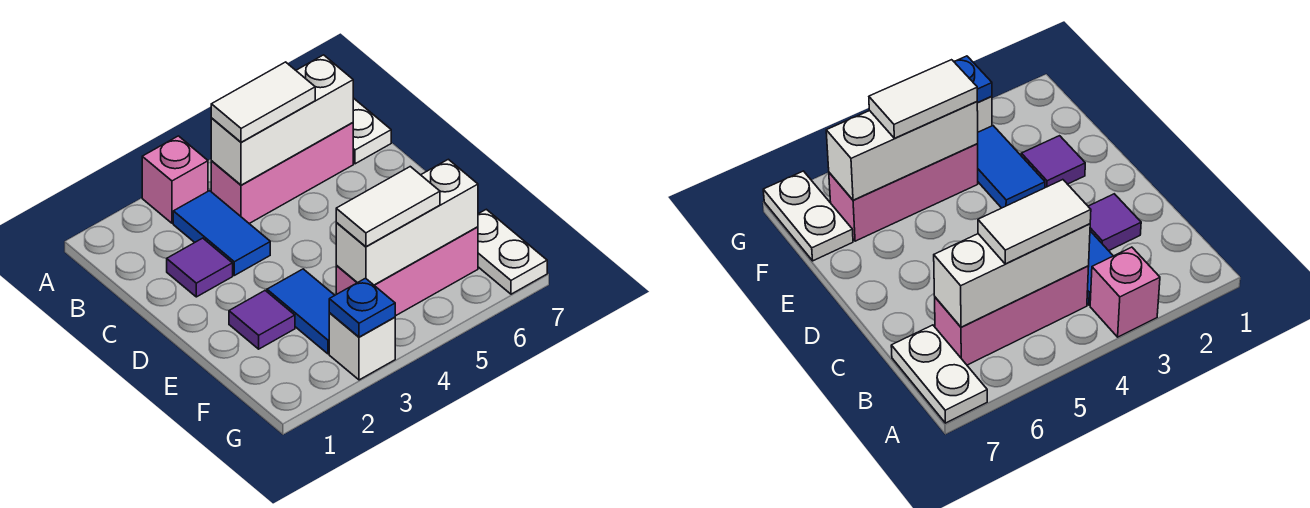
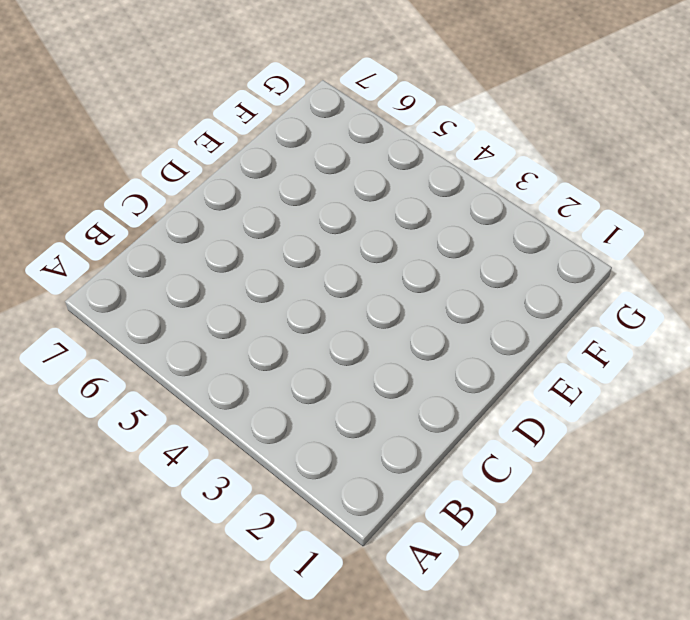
none -> pink brick A3 level 1
none -> white plate A7:B7 level 1
none -> blue tile B3:C3 level 1

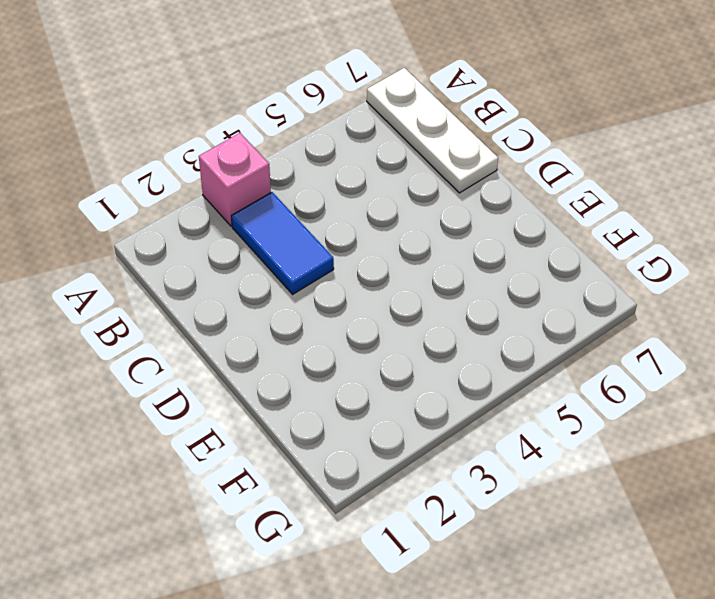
white plate A7:C7 level 1 -> white plate A7:B7 level 1
none -> pink brick B4:B6 level 1
none -> purple tile C2 level 1
none -> purple tile E2 level 1

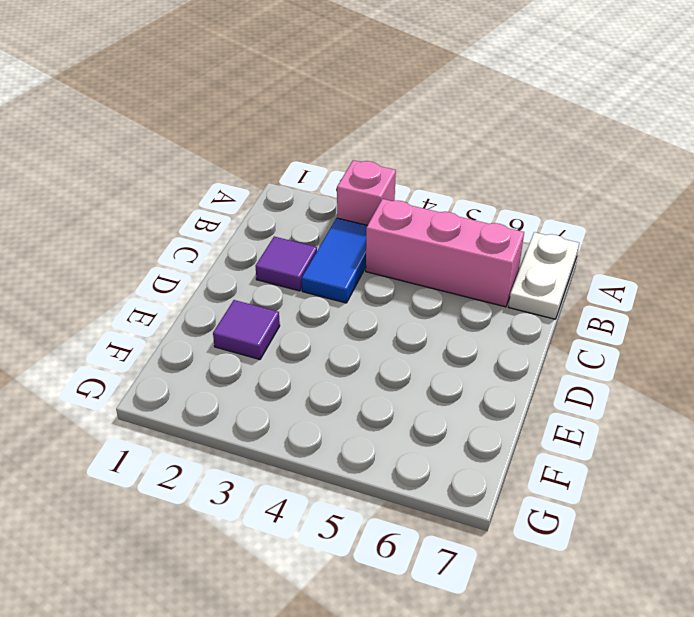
none -> blue tile E3:F3 level 1
none -> pink brick F4:F6 level 1
none -> white plate F7:G7 level 1

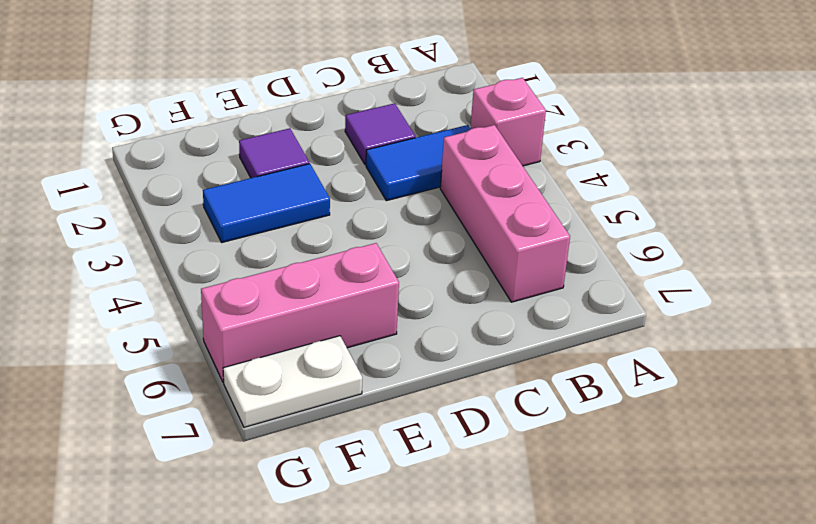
pink brick E6:G6 level 1 -> pink brick F4:F6 level 1
none -> white plate A7:B7 level 1
none -> white brick G3 level 1
none -> white brick B4:B6 level 2

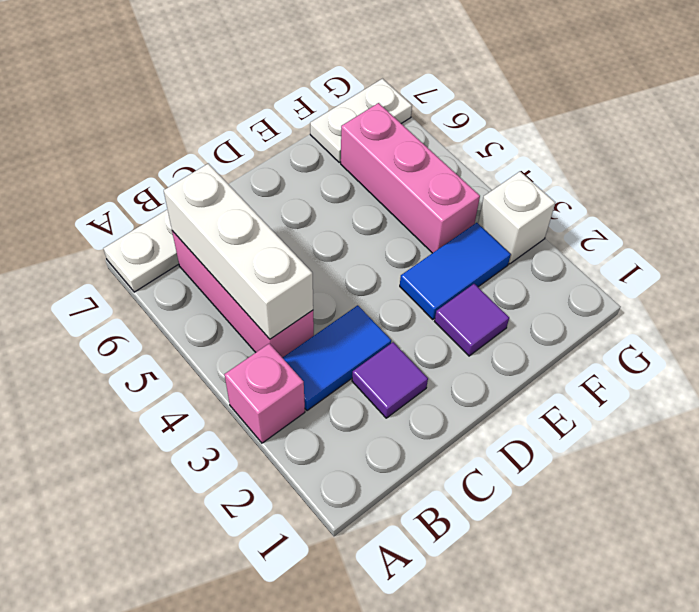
none -> white brick F4:F6 level 2
none -> blue plate G3 level 2
none -> white tile B4:B5 level 3

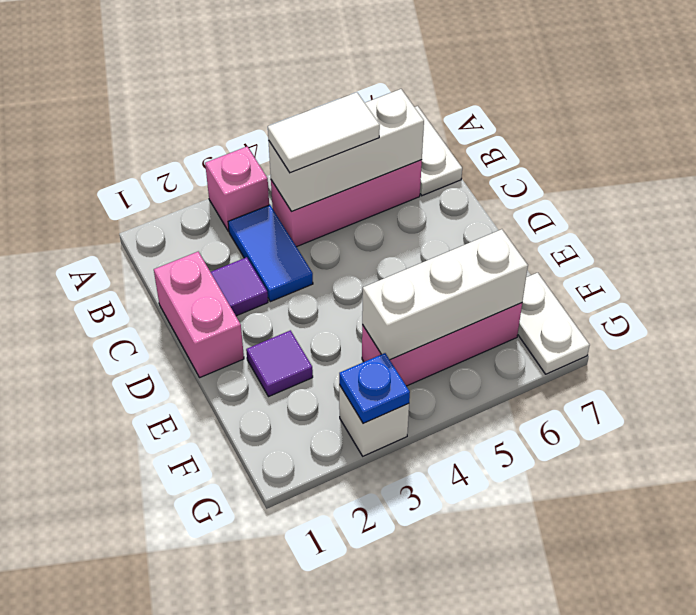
pink brick C1:D1 level 1 -> none
none -> blue tile E3:F3 level 1
none -> white tile F4:F5 level 3

